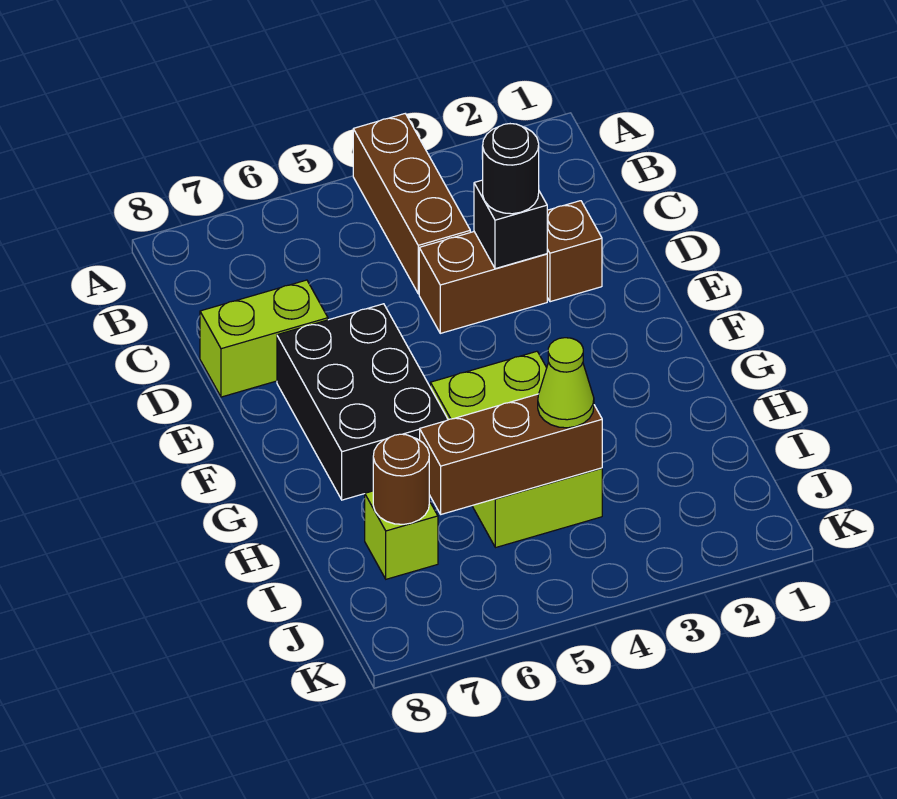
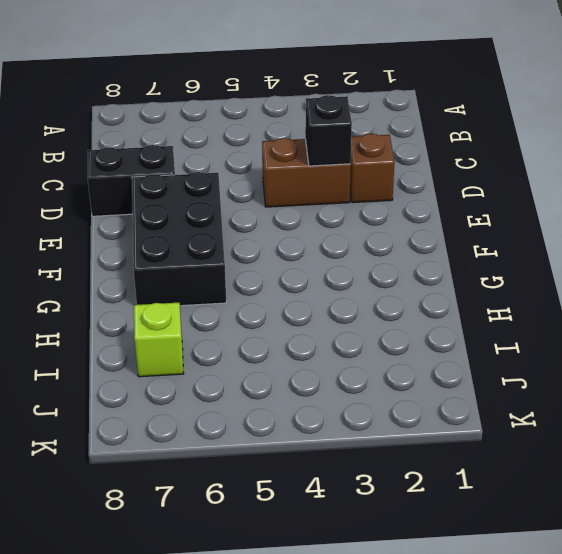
black brick D7:D8 level 1 -> lime brick D7:D8 level 1
none -> brown brick A4:C4 level 1
none -> lime brick G4:I5 level 1
none -> brown brick I4:I6 level 2

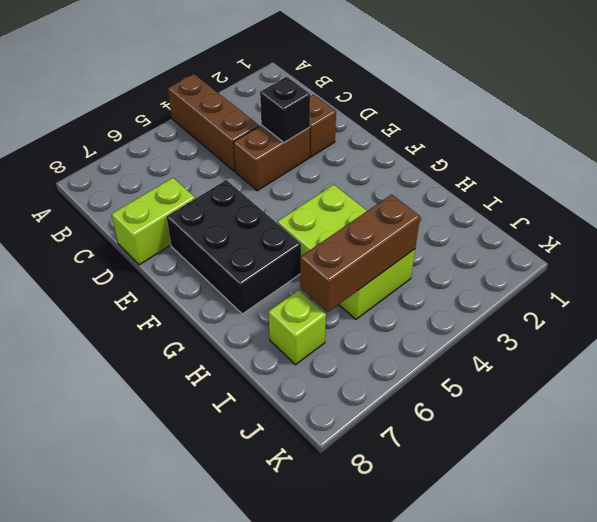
none -> brown round brick I7 level 2
none -> black round brick D3 level 3
none -> lime cone I4 level 3

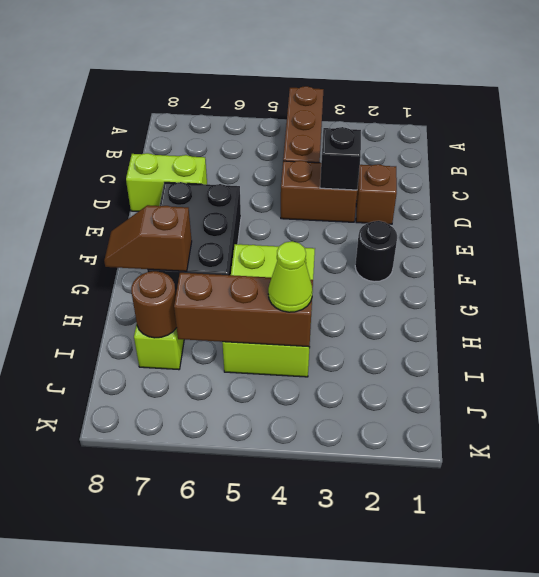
black round brick F2 level 1 -> black round brick D3 level 3
brown slope G7:G8 level 2 top 7 -> none

